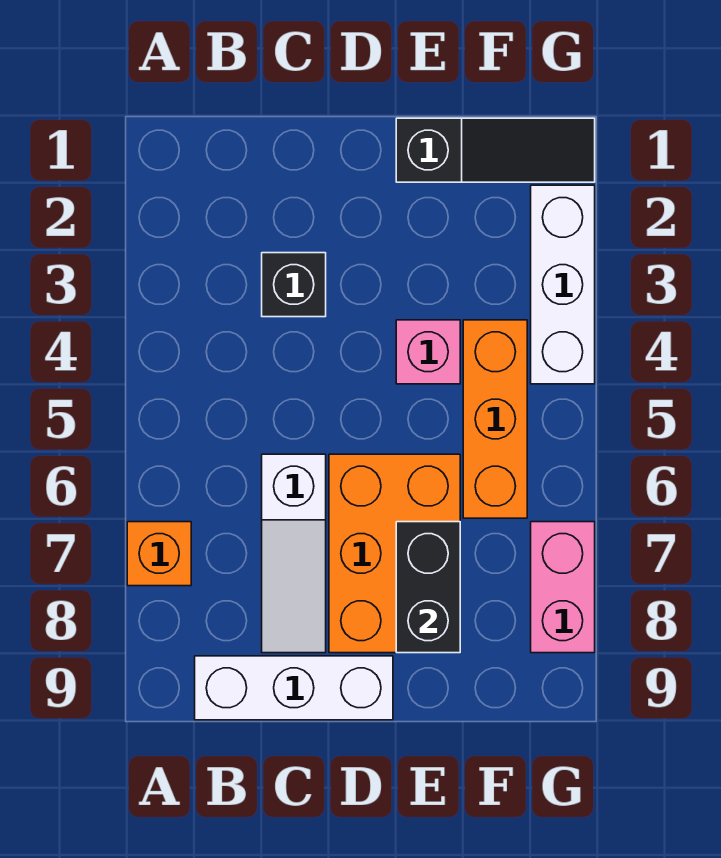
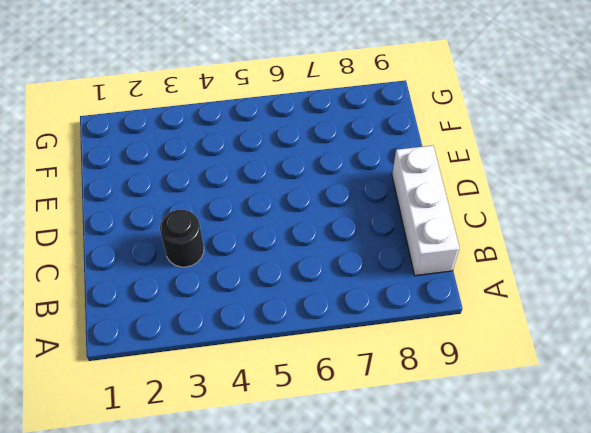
black round brick C3 level 1 -> black brick C3 level 1
none -> orange brick A7 level 1
none -> white slope C6:C8 level 1 top 6

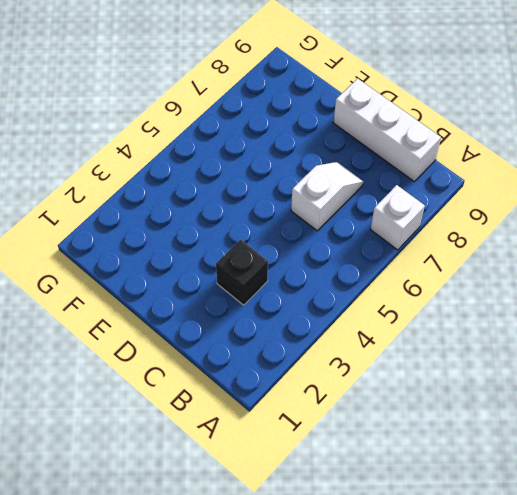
white brick A7 level 1 -> orange brick A7 level 1
white slope C6:C7 level 1 top 6 -> white slope C6:C8 level 1 top 6
none -> orange brick D6:E8 level 1
none -> black slope E1:G1 level 1 top E

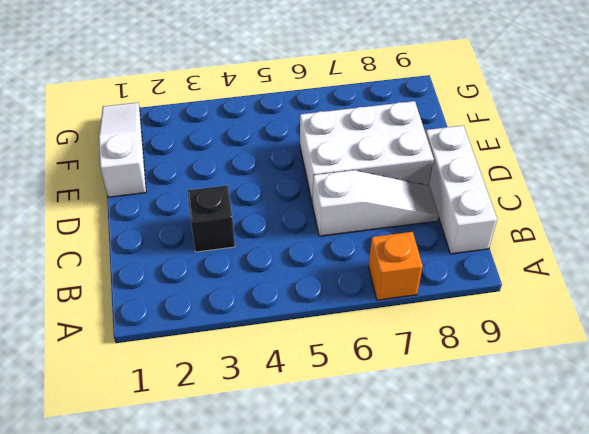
white brick D6:E8 level 1 -> orange brick D6:E8 level 1
white slope E1:G1 level 1 top E -> black slope E1:G1 level 1 top E
none -> pink brick E4 level 1
none -> orange brick F4:F6 level 1

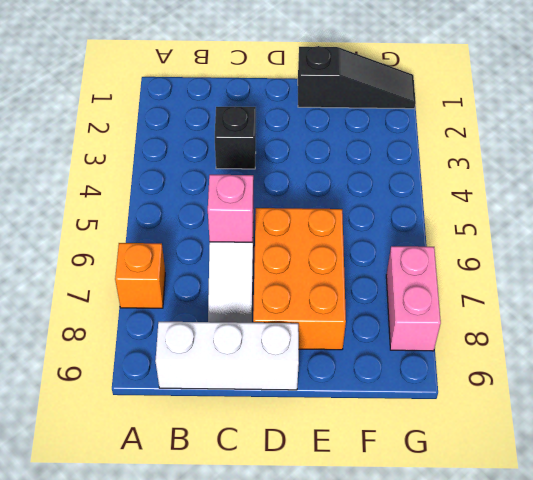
pink brick C6 level 2 -> pink brick E4 level 1
none -> orange brick F4:F6 level 1
none -> white brick G2:G4 level 1

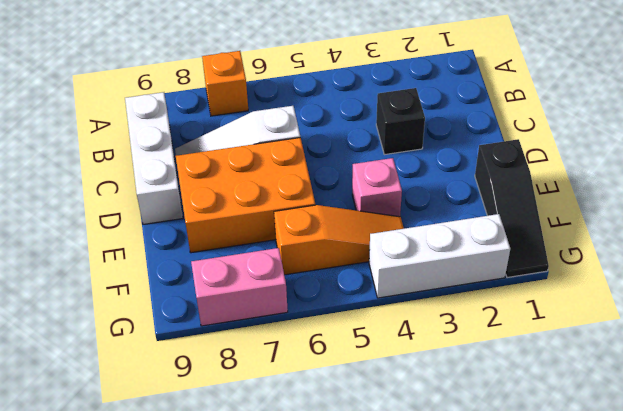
orange slope F4:F6 level 1 top 6 -> orange brick F4:F6 level 1
none -> black brick E7:E8 level 2

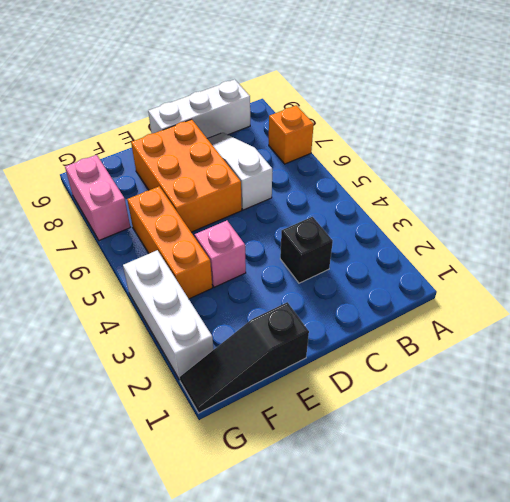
none -> black brick E7:E8 level 2

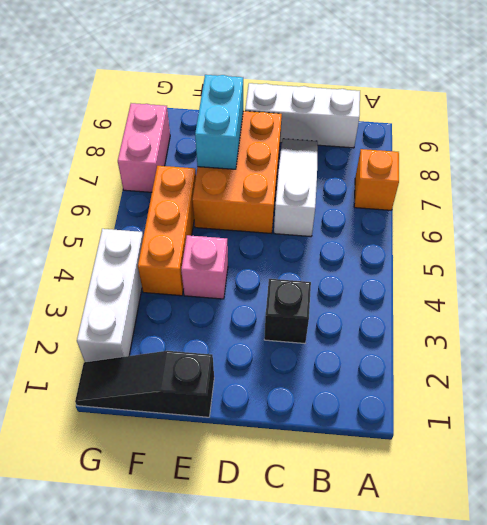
cyan brick E7:E8 level 2 -> black brick E7:E8 level 2

